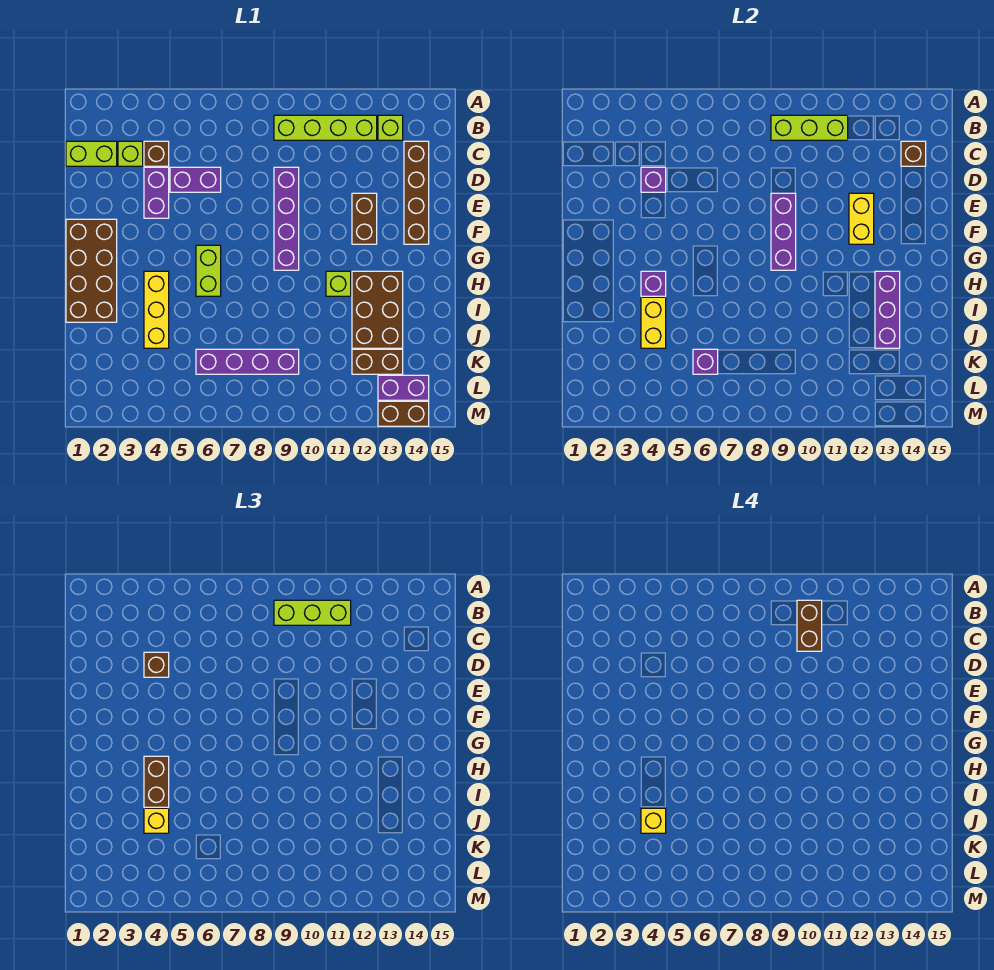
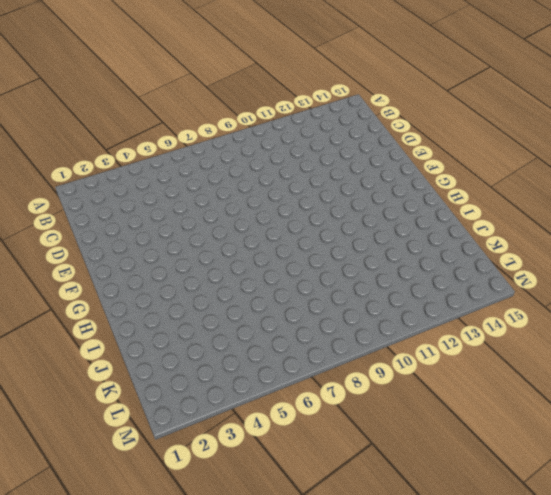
none -> lime brick B9:B12 level 1
none -> lime brick B13 level 1
none -> lime brick C1:C2 level 1
none -> lime brick C3 level 1

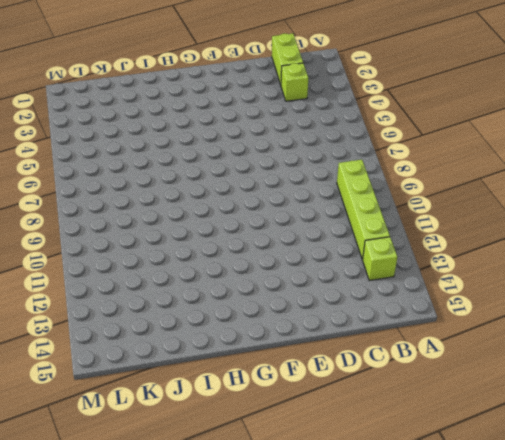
none -> brown brick C4 level 1
none -> brown brick C14:F14 level 1
none -> purple brick D4:E4 level 1
none -> purple brick D5:D6 level 1

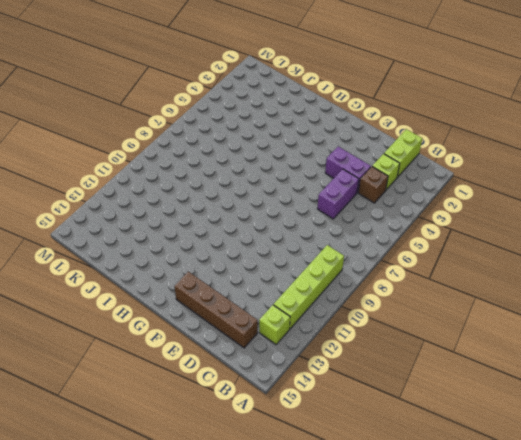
none -> purple brick D9:G9 level 1
none -> brown brick E12:F12 level 1
none -> brown brick F1:I2 level 1
none -> lime brick G6:H6 level 1

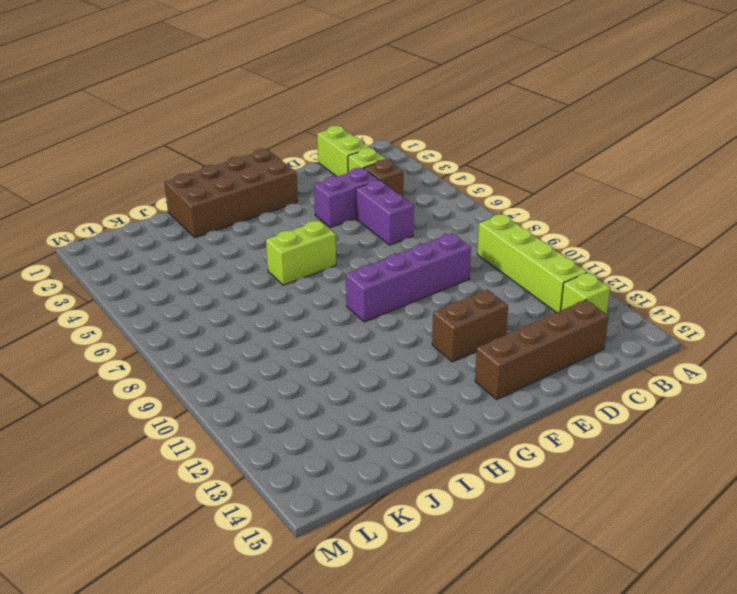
none -> yellow brick H4:J4 level 1
none -> lime brick H11 level 1
none -> brown brick H12:J13 level 1
none -> purple brick K6:K9 level 1

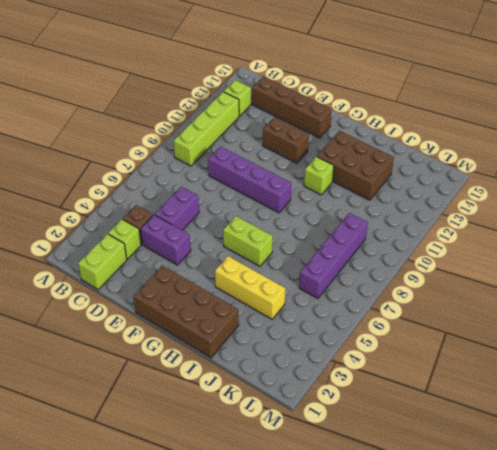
none -> brown brick K12:K13 level 1
none -> purple brick L13:L14 level 1
none -> brown brick M13:M14 level 1
none -> lime brick B9:B11 level 2

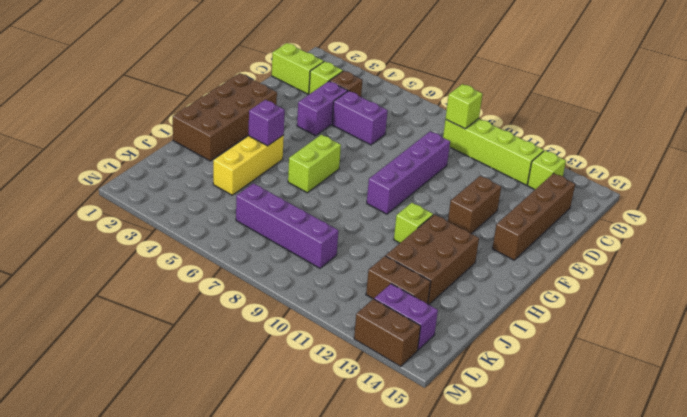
lime brick B9 level 2 -> lime brick B9:B11 level 2
none -> brown brick C14 level 2
none -> purple brick D4 level 2
none -> purple brick E9:G9 level 2
none -> yellow brick E12:F12 level 2

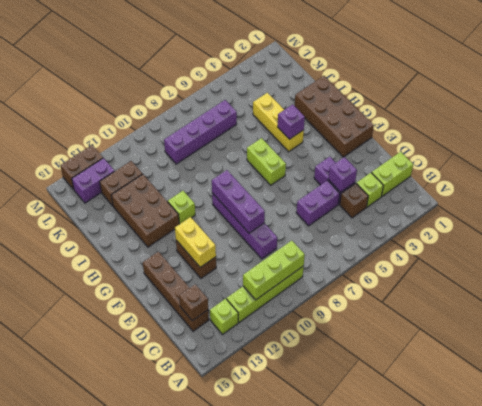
none -> purple brick H13:J13 level 2
none -> yellow brick I4:J4 level 2
none -> purple brick K6 level 2
none -> lime brick B9:B11 level 3

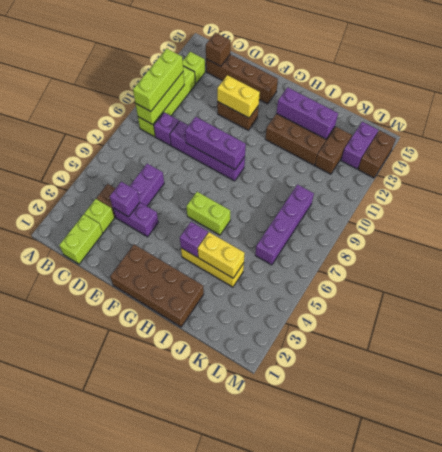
purple brick C9 level 1 -> purple brick K6 level 2
none -> lime brick H11 level 1
none -> brown brick D4 level 3
none -> brown brick H4:I4 level 3
none -> yellow brick J4 level 3

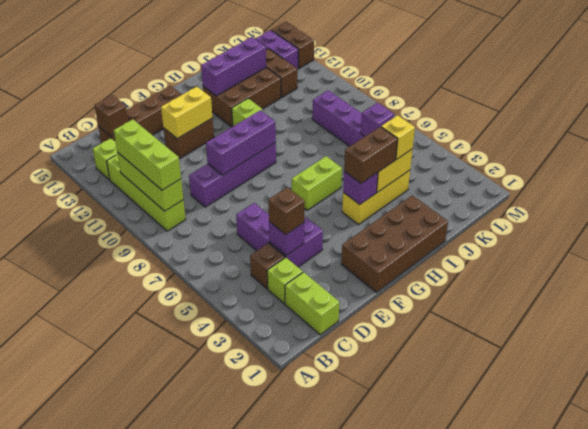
none -> brown brick B10:C10 level 4
none -> yellow brick J4 level 4

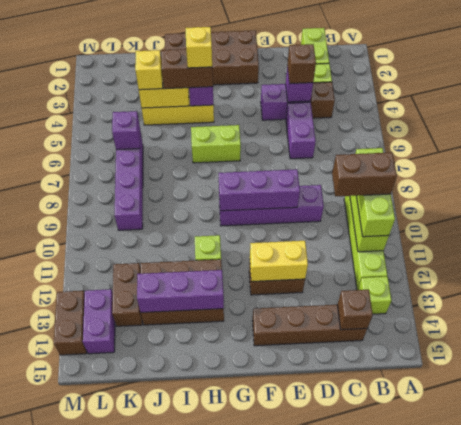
yellow brick H4 level 4 -> yellow brick J4 level 4

